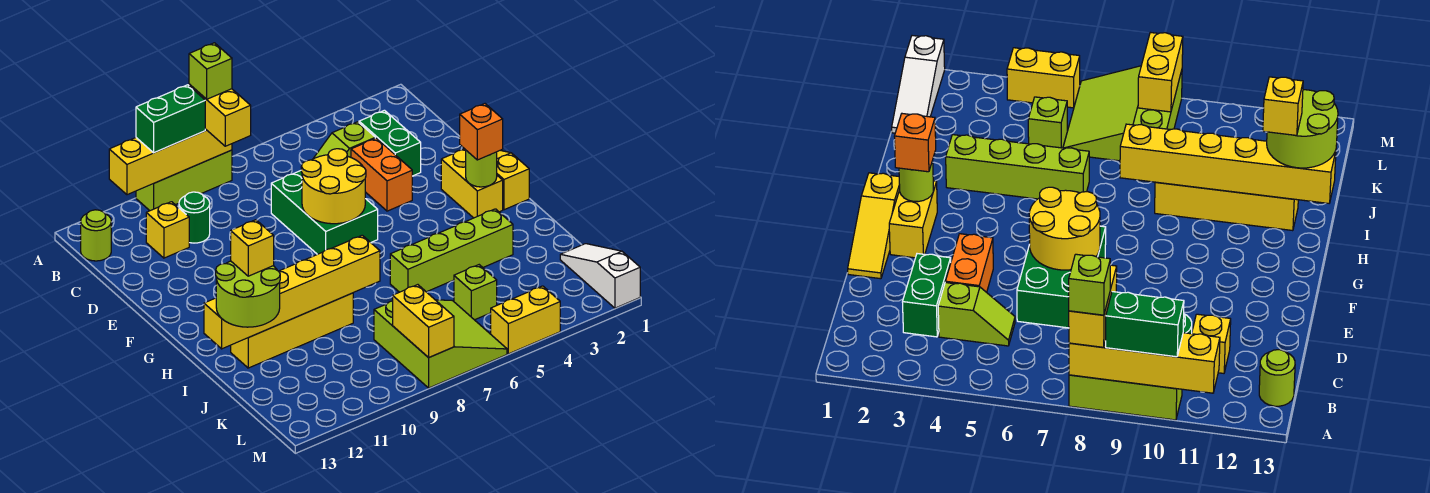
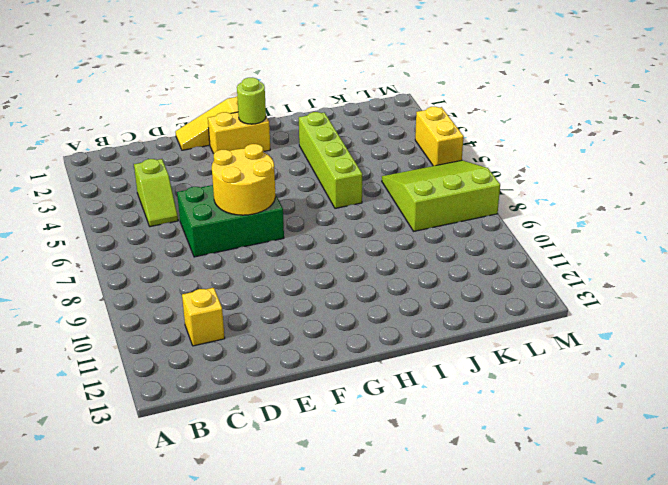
none -> lime brick A8:A10 level 1
none -> lime round brick B13 level 1
none -> green brick C3:D3 level 1

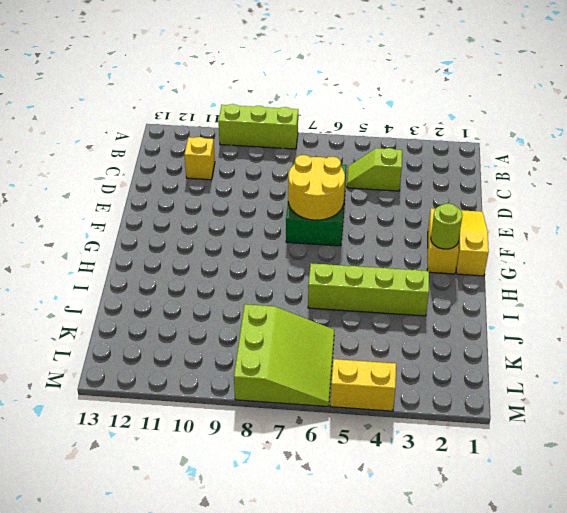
none -> lime round brick B13 level 1
none -> green brick C3:D3 level 1
none -> green round brick C10 level 1

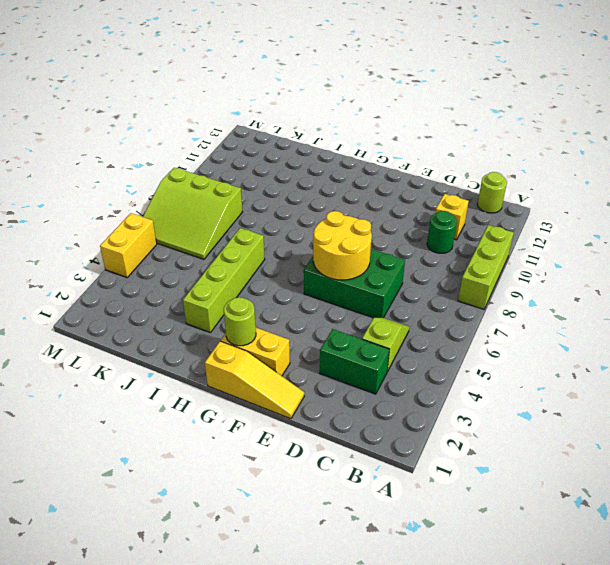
none -> orange brick D4:E4 level 1
none -> yellow brick I9:I12 level 1
none -> white slope K1:M1 level 1 top M

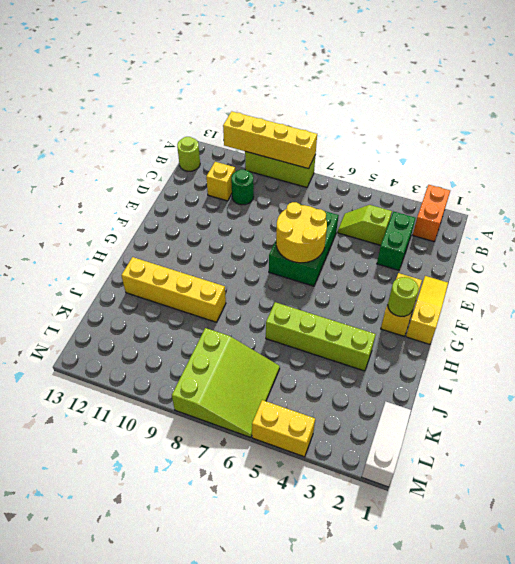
orange brick A2:B2 level 1 -> orange brick D4:E4 level 1
none -> lime brick K5 level 1
none -> yellow brick I8:I13 level 2
none -> yellow brick L8:M8 level 2

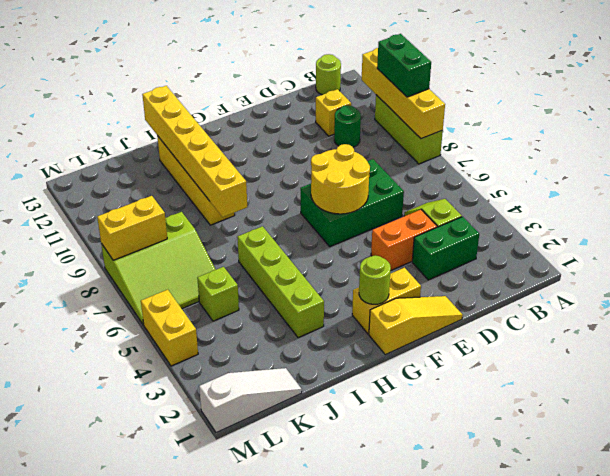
none -> yellow brick A8:B8 level 3
none -> orange brick G2 level 3
none -> lime round brick I12:J13 level 3

